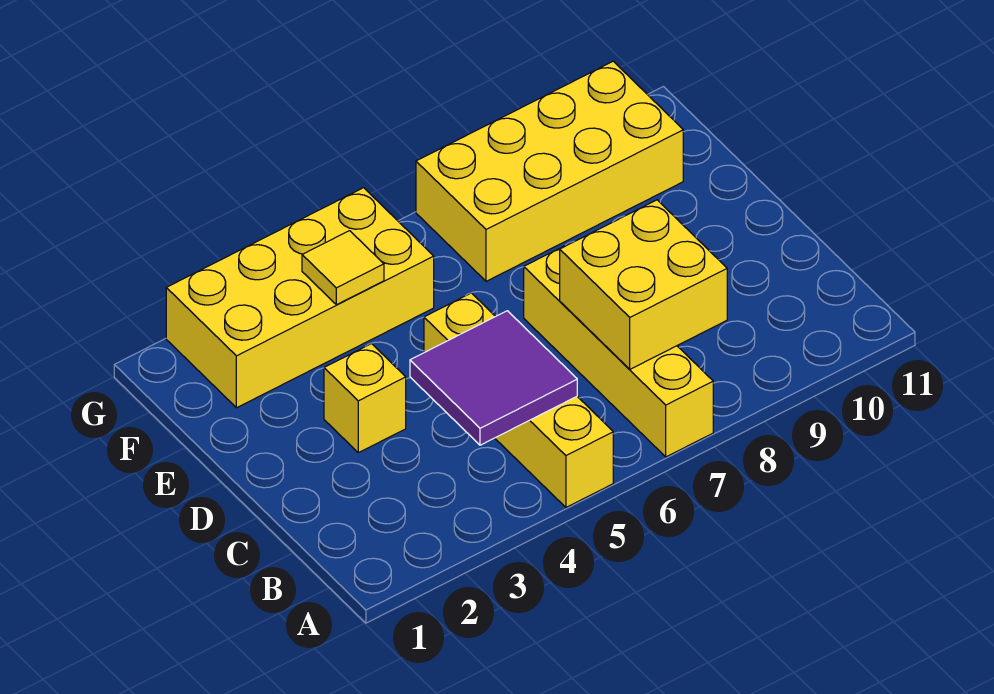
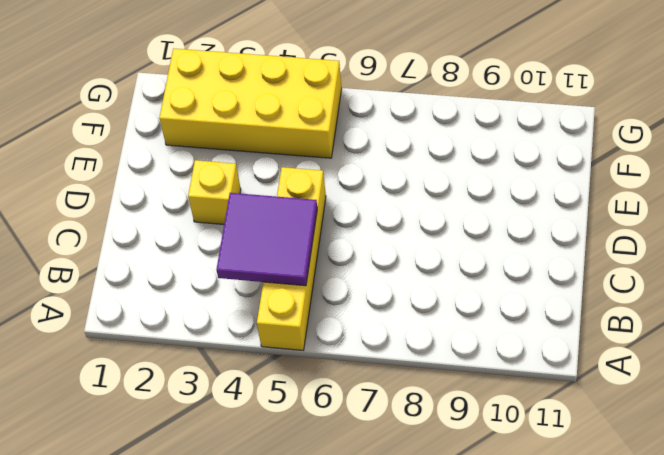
none -> yellow brick A7:D7 level 1
none -> yellow brick F7:G10 level 1

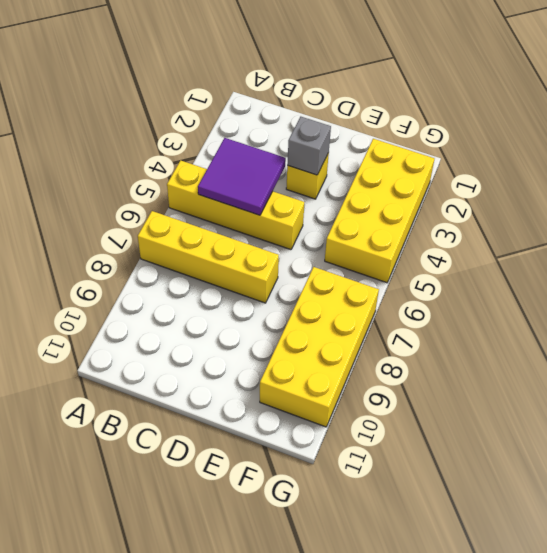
grey brick D3 level 2 -> none
none -> yellow brick B7:C8 level 2
none -> yellow tile F4 level 2

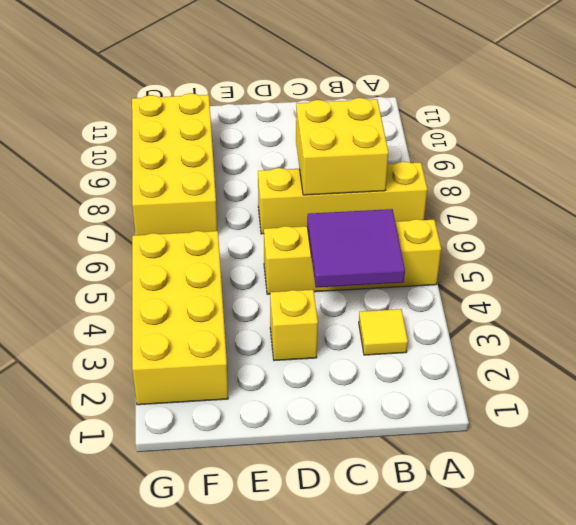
yellow tile B3 level 1 -> yellow tile F4 level 2

